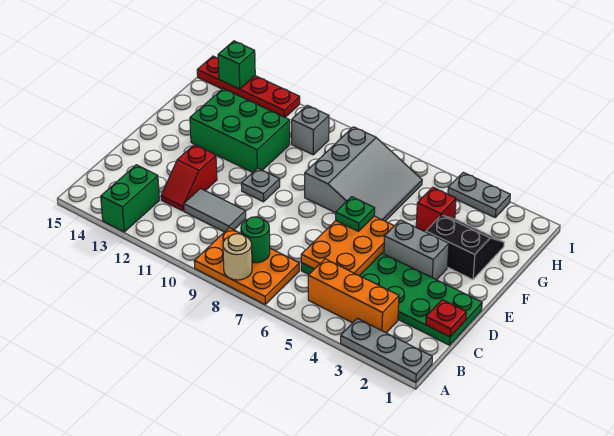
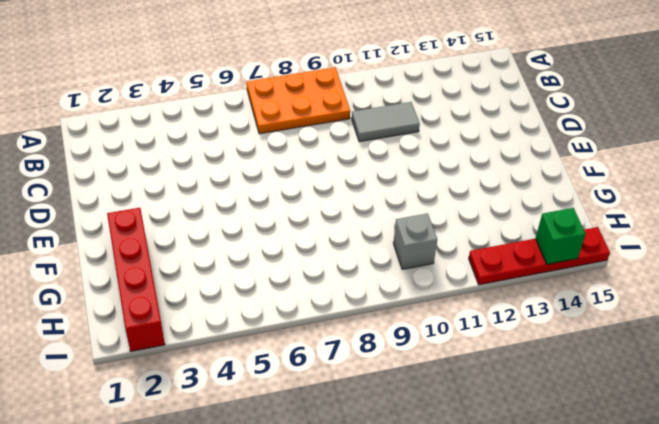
red brick F2:I2 level 1 -> black slope F2:G3 level 1 top F
none -> grey plate A1:A3 level 1
none -> green brick A13:B13 level 1
none -> orange brick B3:B5 level 1

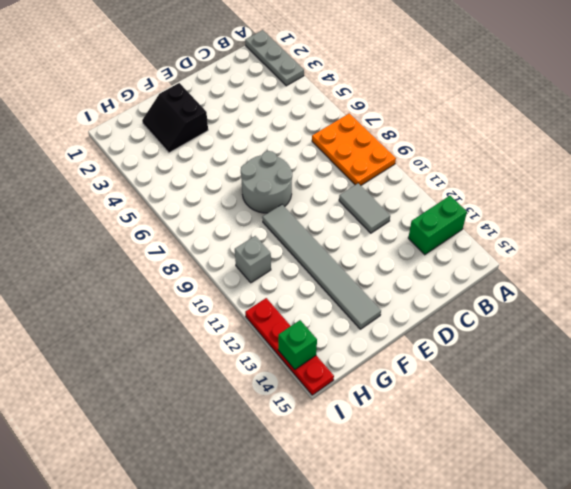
grey round brick E7:F8 level 1 -> grey slope F6:H8 level 1 top 8
grey tile F9:F14 level 1 -> green brick F11:G13 level 1
none -> orange brick B3:B5 level 1
none -> green plate C1:D6 level 1
none -> red slope C12:D12 level 1 top D

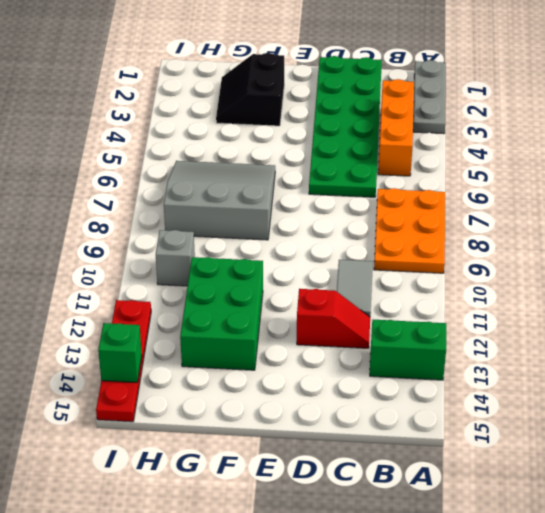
none -> grey brick E3:E4 level 1
none -> grey plate E10 level 1
none -> red brick G4 level 1

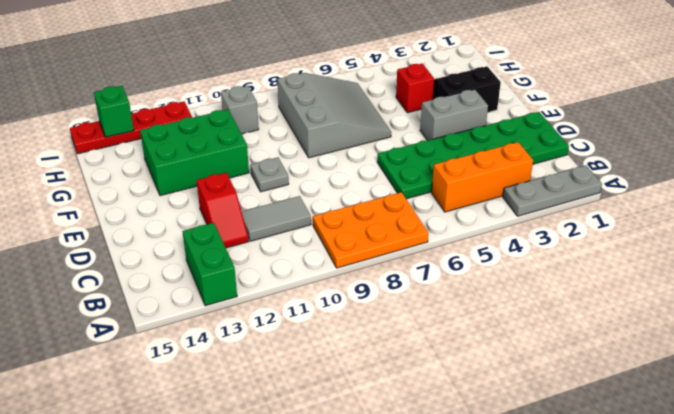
none -> grey plate I3:I4 level 1
none -> tan round brick A8 level 2
none -> green round brick B8 level 2

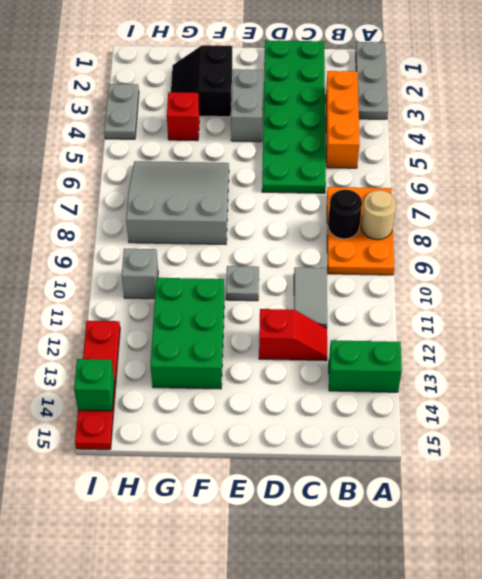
black round brick B8 level 2 -> green round brick B8 level 2
none -> red plate C1 level 2
none -> orange plate C5:E6 level 2
none -> green plate E6 level 3

